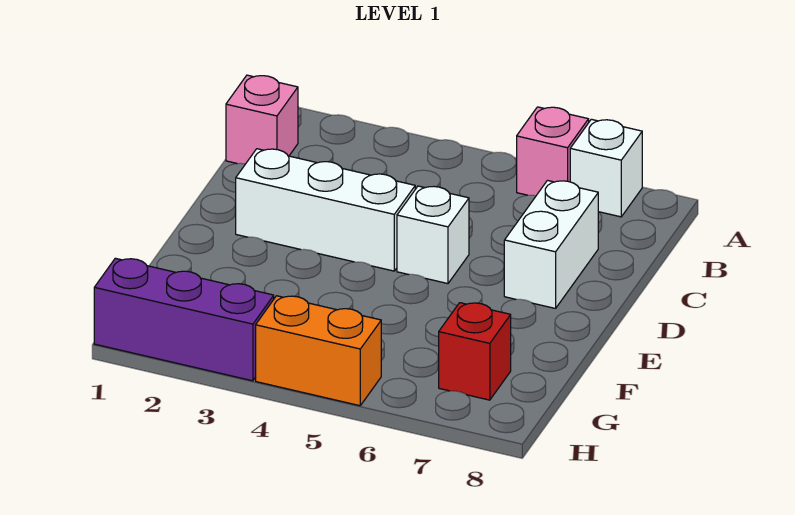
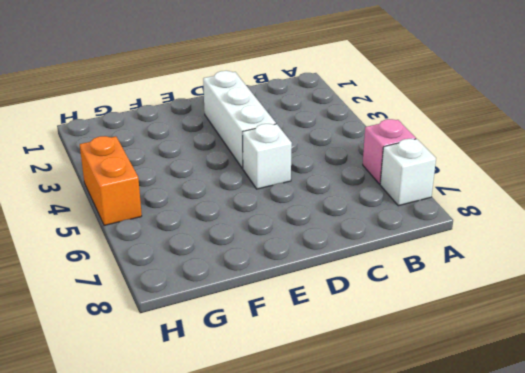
none -> pink brick B1 level 1
none -> white brick C7:D7 level 1

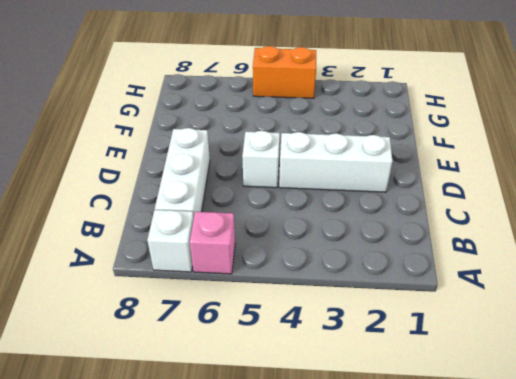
white brick B7:D7 level 1 -> white brick C7:D7 level 1
none -> pink brick B1 level 1
none -> red brick G7 level 1

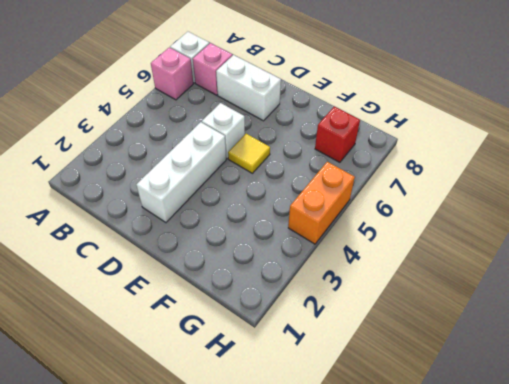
pink brick B7 level 1 -> pink brick B1 level 1
yellow tile E5 level 1 -> none
none -> purple brick H1:H3 level 1

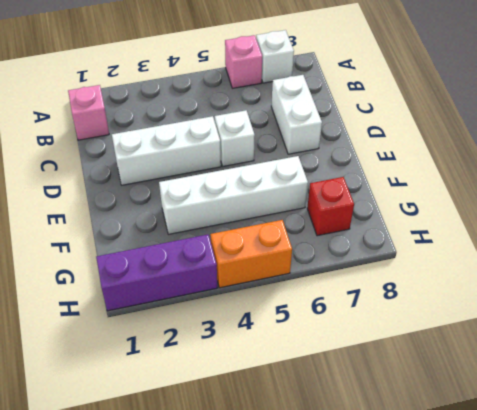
white brick F3:F6 level 1 -> none

